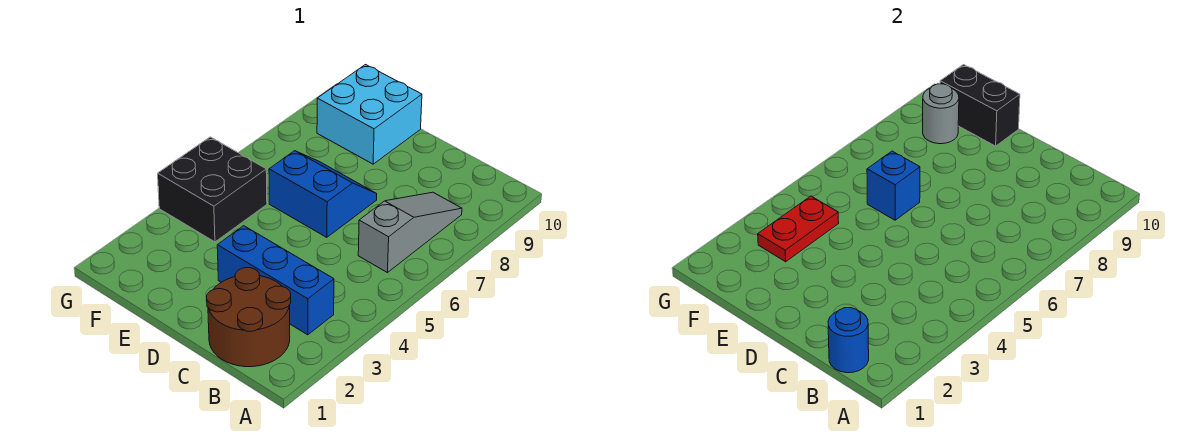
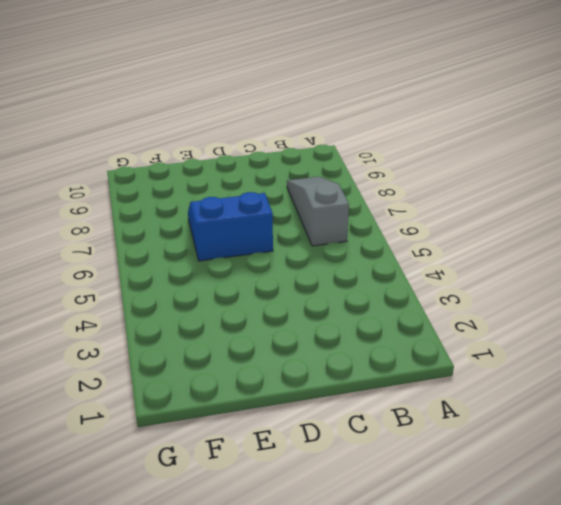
none -> brown round brick B1:C2 level 1
none -> blue brick B3:D3 level 1

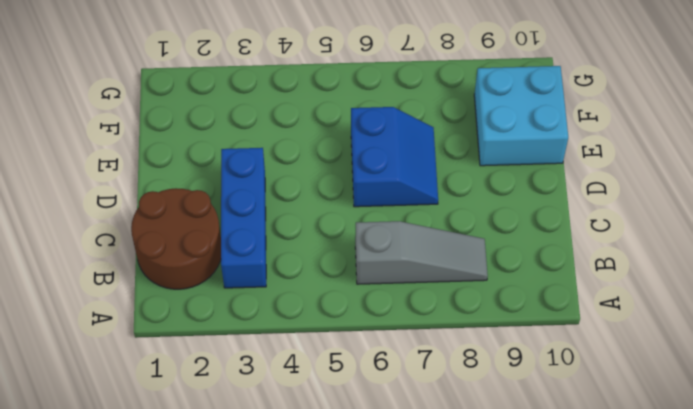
none -> black brick F4:G5 level 1
none -> blue round brick B1 level 2

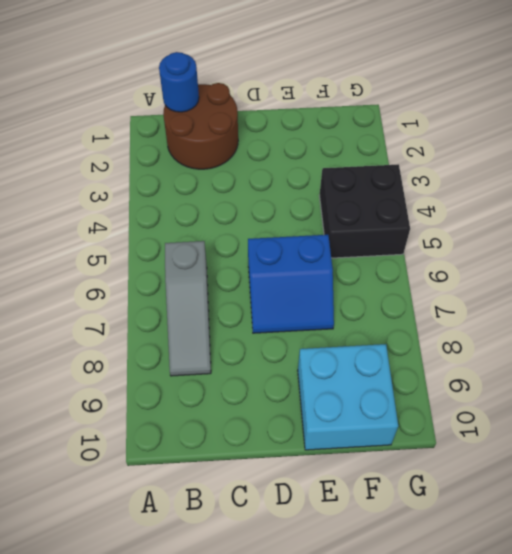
none -> blue brick B3:D3 level 1
none -> blue brick E6 level 2

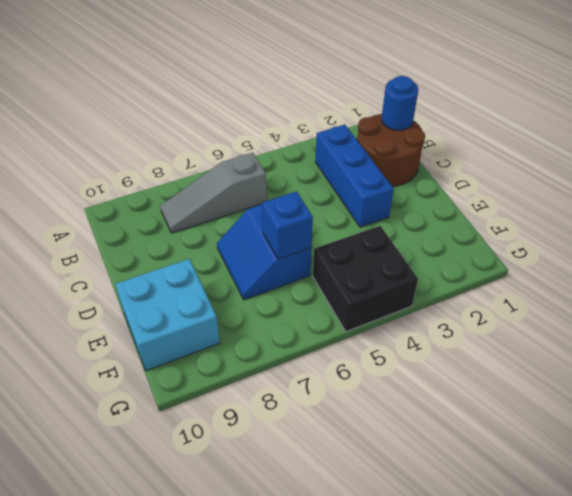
none -> black brick E10:F10 level 2
none -> red plate F3:F4 level 2

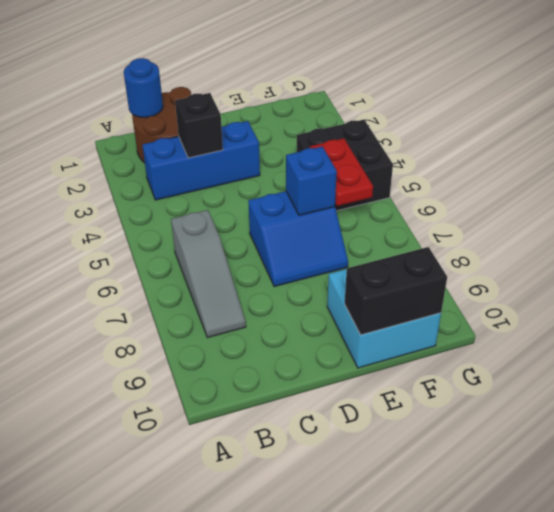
black brick C3 level 2 -> none
red plate F5:F6 level 2 -> red plate F3:F4 level 2
none -> grey round brick F9 level 2

